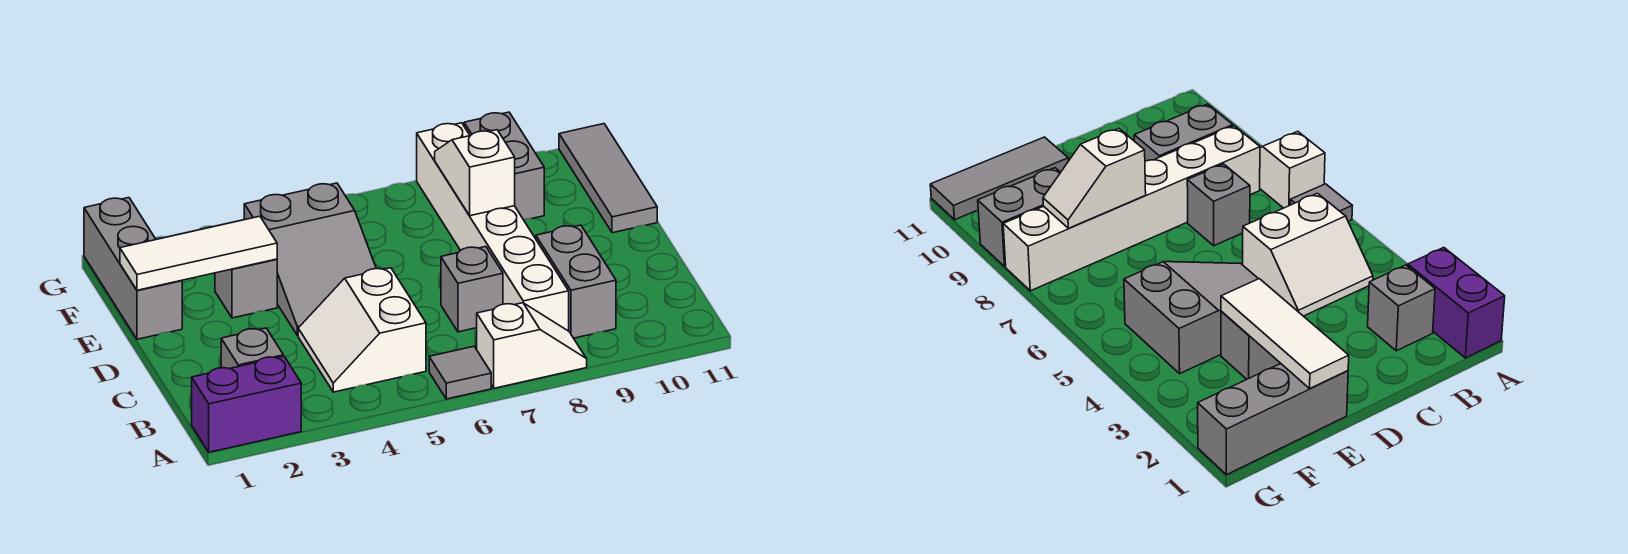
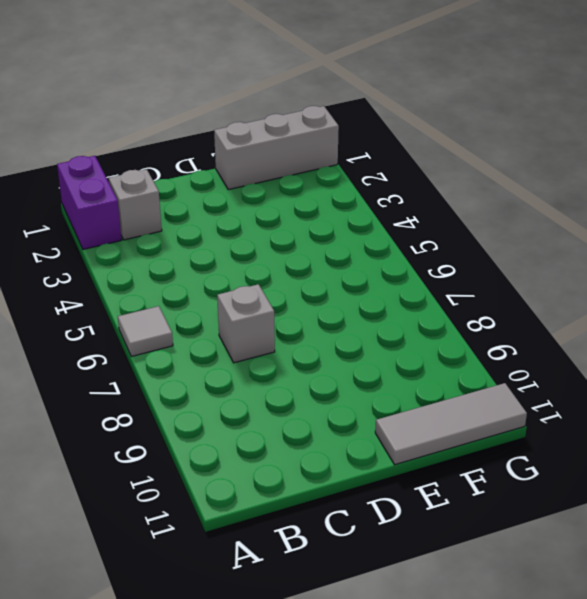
none -> white slope A7:A8 level 1 top 7
none -> white slope B4:C5 level 1 top 5
none -> white brick B8:G8 level 1

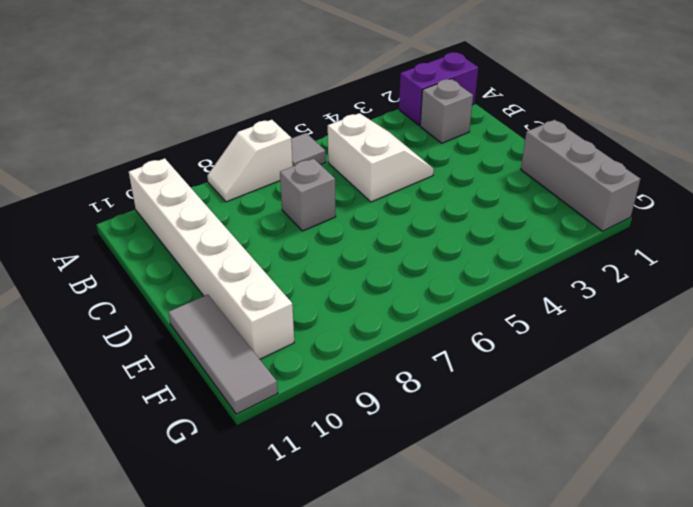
white brick A10:F10 level 1 -> white brick B8:G8 level 1
none -> grey brick B9:C9 level 1
none -> grey slope D4:F5 level 1 top F
none -> grey brick E3 level 1

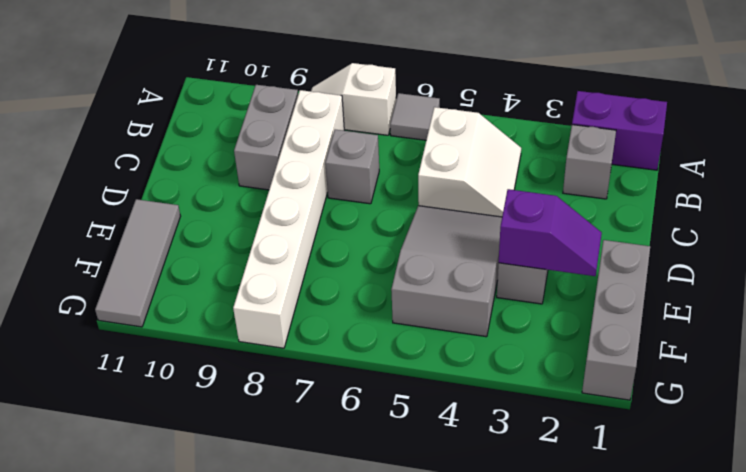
purple slope E2:E3 level 2 top 3 -> white tile E1:E3 level 2
none -> grey brick F9:G9 level 1
none -> white slope E8:F8 level 2 top E

